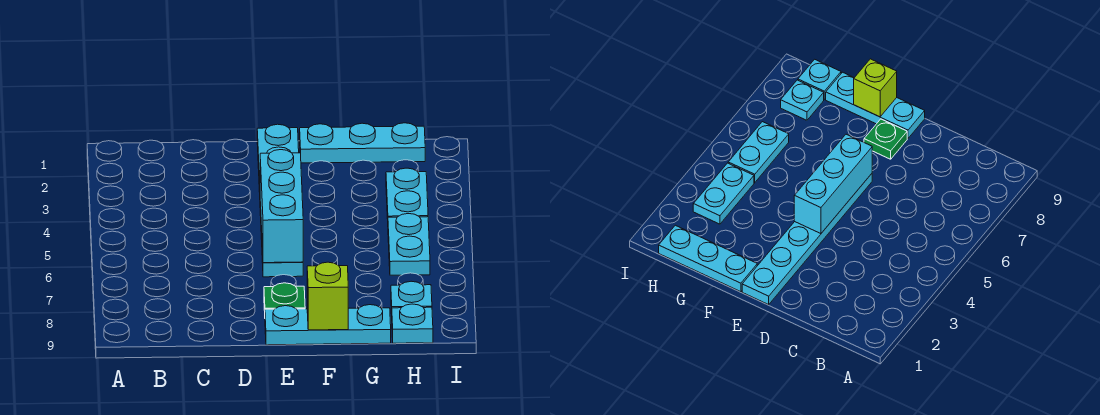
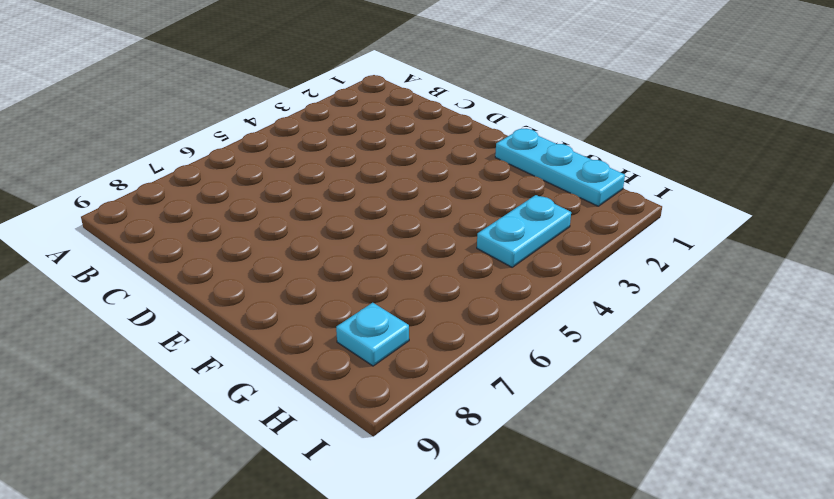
none -> cyan plate E1:E6 level 1
none -> green plate E8 level 1

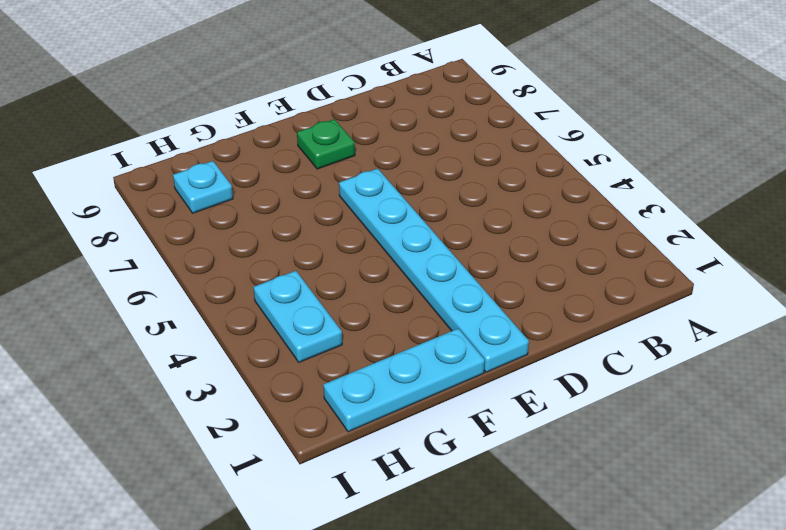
none -> cyan plate E9:G9 level 1
none -> cyan plate H5:H6 level 1

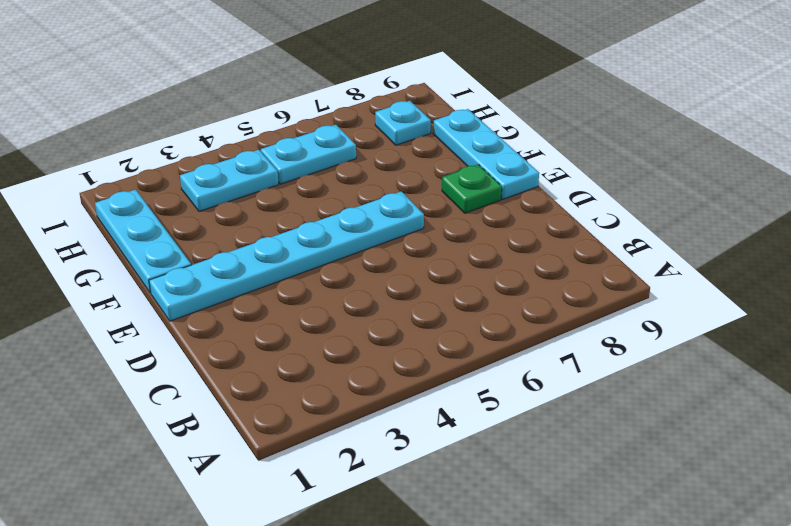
none -> cyan plate H9 level 1
none -> cyan brick E4:E6 level 2

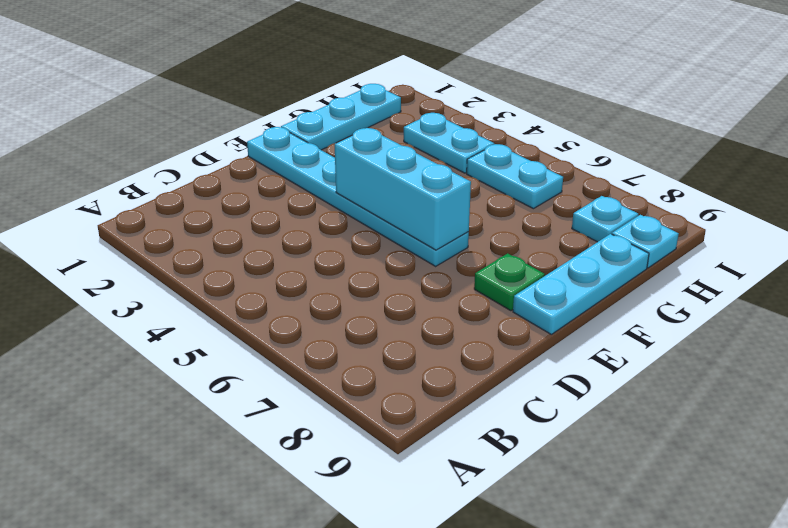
none -> lime brick F9 level 2

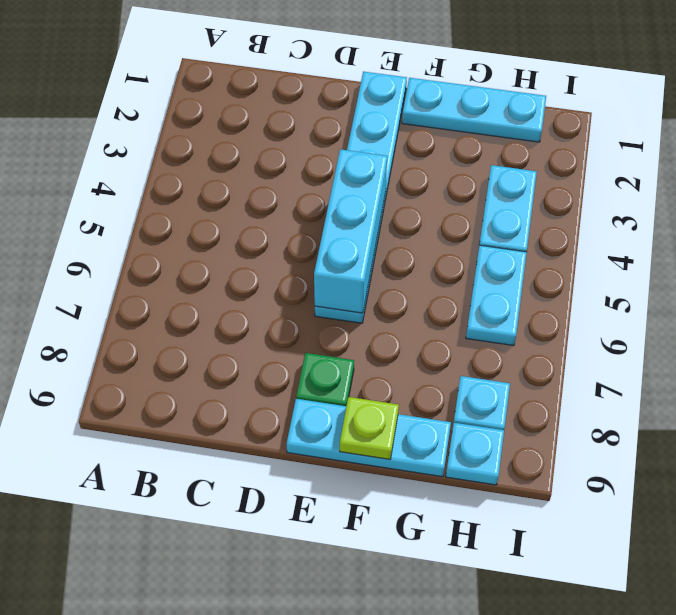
lime plate F9 level 2 -> lime brick F9 level 2

